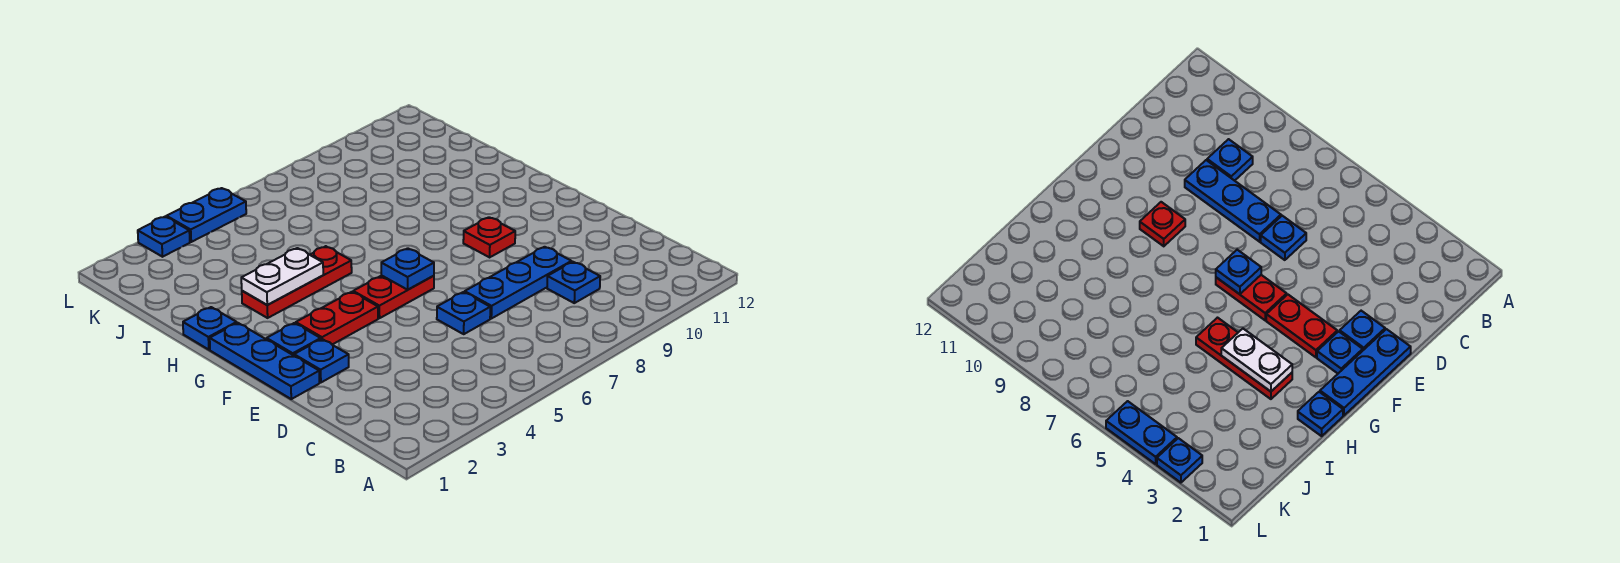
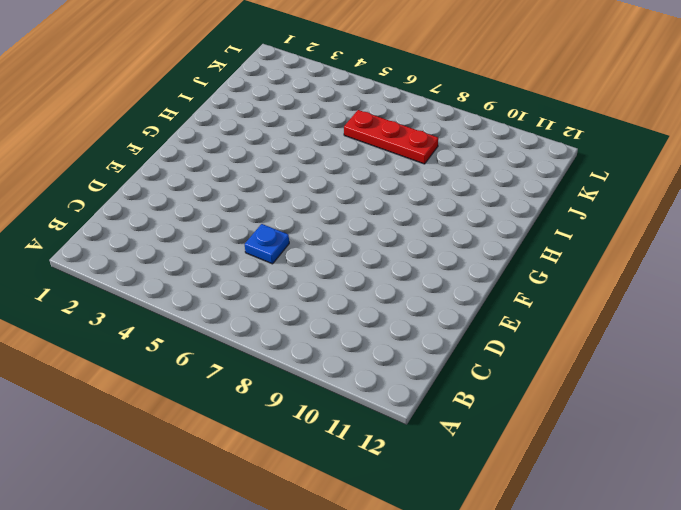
red plate J6:J8 level 1 -> red plate H3:H5 level 1
none -> blue plate C9 level 1
none -> blue plate D7:D9 level 1
none -> blue plate E1:G1 level 1

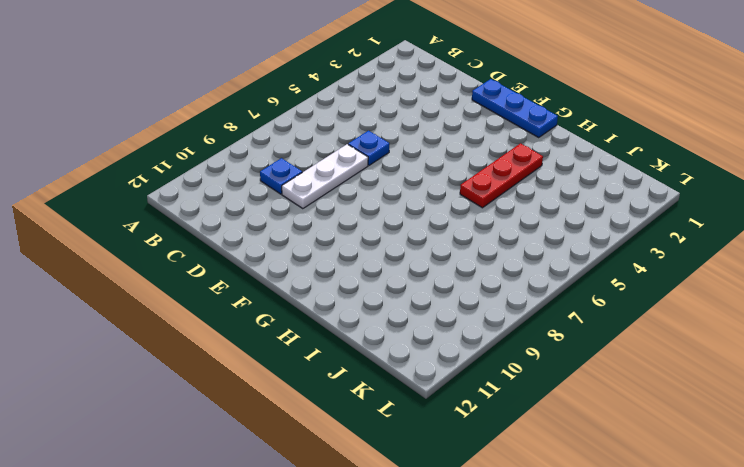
white plate D7:D9 level 1 -> blue plate D7:D9 level 1
none -> blue plate E2 level 1
none -> blue plate F2 level 1
none -> red plate F3:F4 level 1

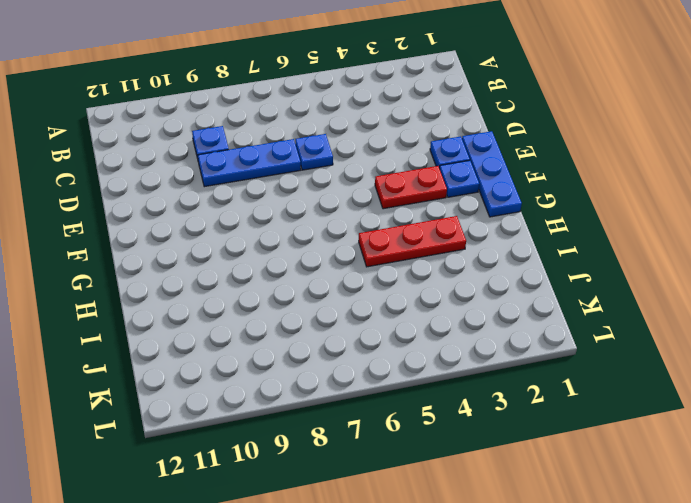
none -> red plate F5:F6 level 1
none -> red plate F9 level 1
none -> blue plate H1 level 1

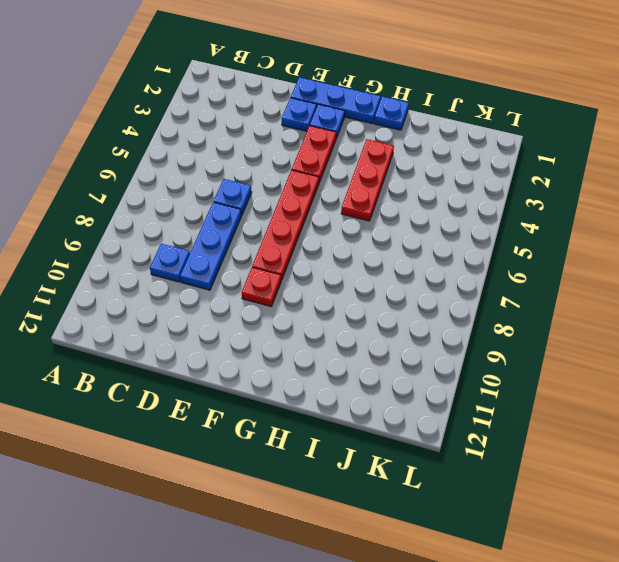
red plate F5:F8 level 1 -> red plate F5:F6 level 1
none -> blue plate L3 level 1
none -> blue plate L4:L5 level 1
none -> blue plate F6 level 2

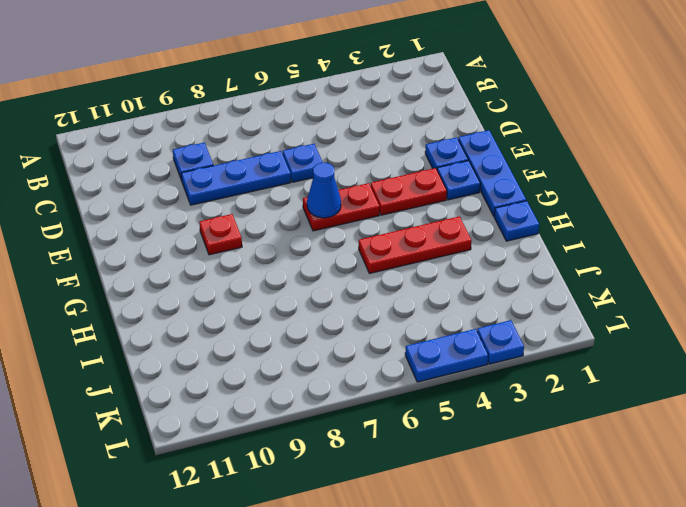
blue cone F6 level 2 -> blue plate F6 level 2
none -> white plate H3:H4 level 2

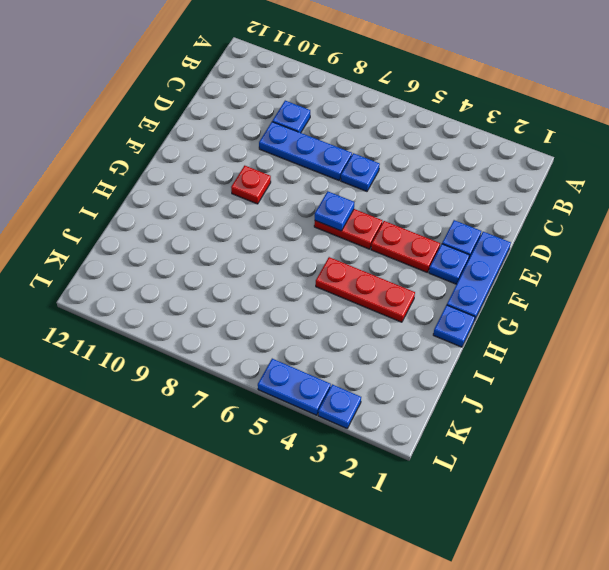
none -> white plate H3:H4 level 2

